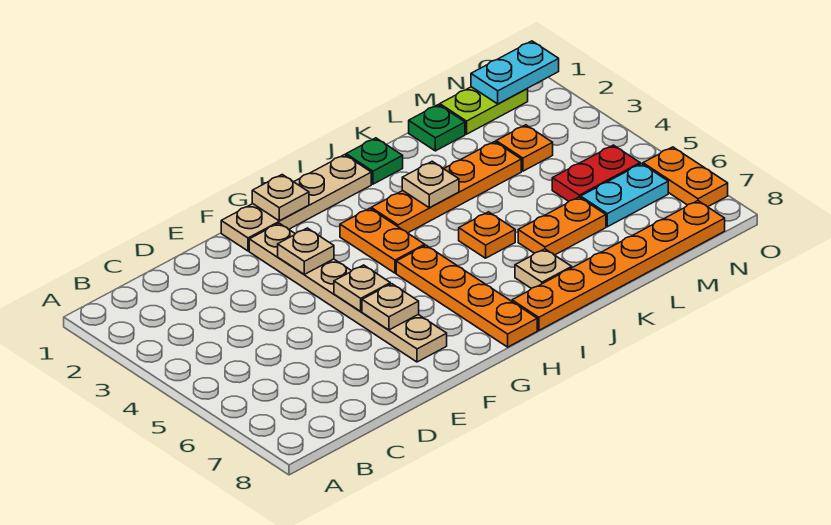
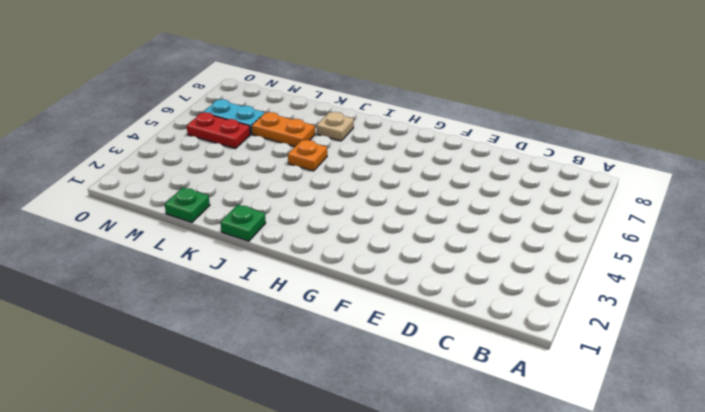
none -> tan plate F1:I1 level 1
none -> tan plate F2:F7 level 1
none -> orange plate H3:H4 level 1

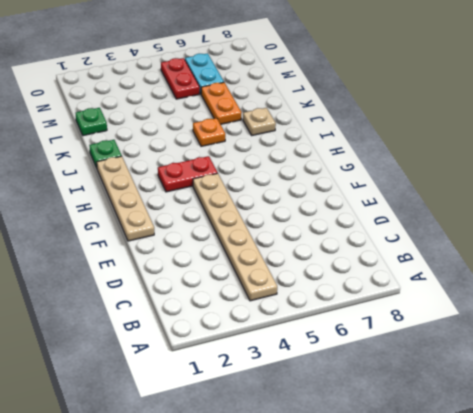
tan plate B4:G4 level 1 -> tan plate F2:F7 level 1
red plate H3:H4 level 1 -> orange plate H3:H4 level 1
none -> orange plate H5:H8 level 1
none -> orange plate I3:L3 level 1
none -> orange plate I8:N8 level 1

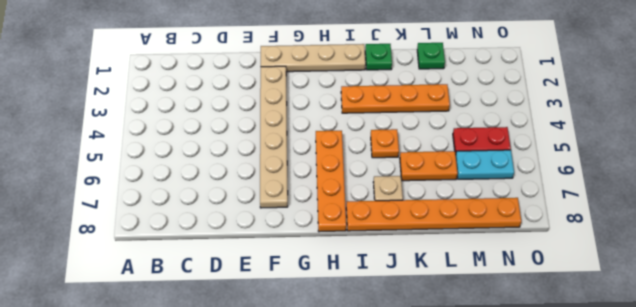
none -> orange plate H3:H4 level 1
none -> lime plate M1:N1 level 1
none -> orange plate M3 level 1

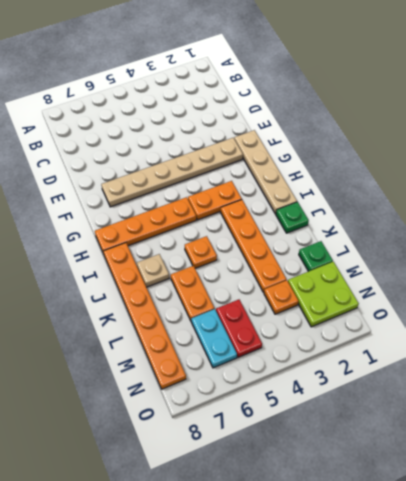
lime plate M1:N2 level 1 -> lime plate M1:N1 level 1
none -> orange plate O6:O7 level 1
none -> tan plate F3 level 2
none -> tan plate F5 level 2

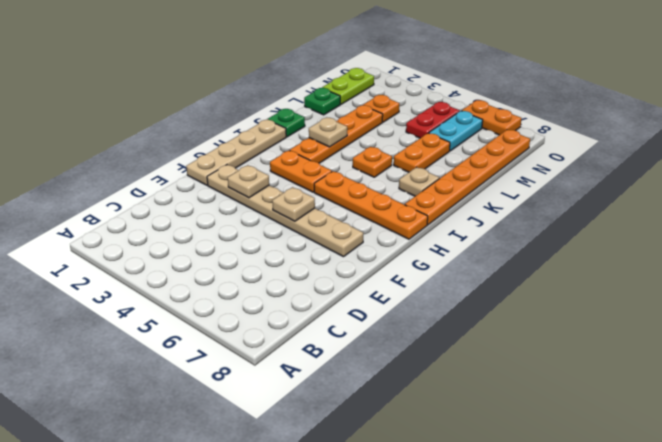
none -> tan plate F6 level 2
none -> tan plate G1 level 2
none -> cyan plate N1:O1 level 2

